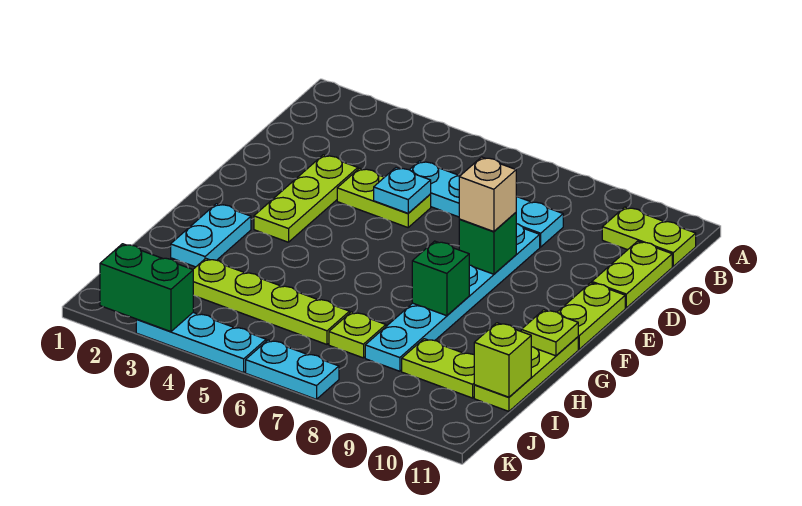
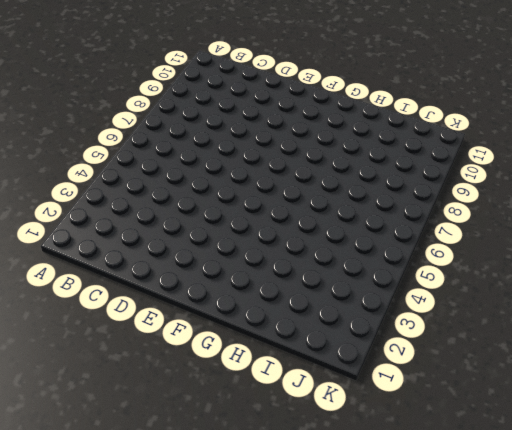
none -> lime plate B10:B11 level 1
none -> cyan plate C5:C8 level 1
none -> lime plate C11:D11 level 1

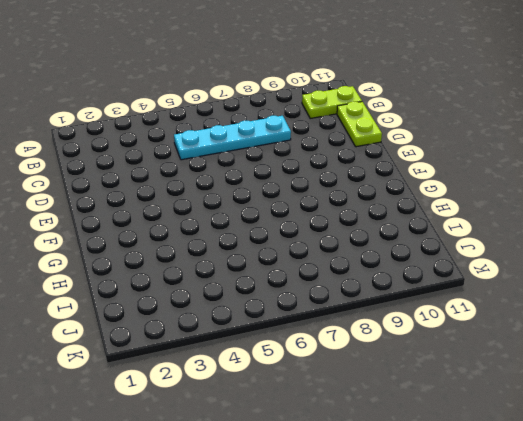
none -> lime plate D3:F3 level 1
none -> lime plate D4:D5 level 1
none -> cyan plate D8:I8 level 1

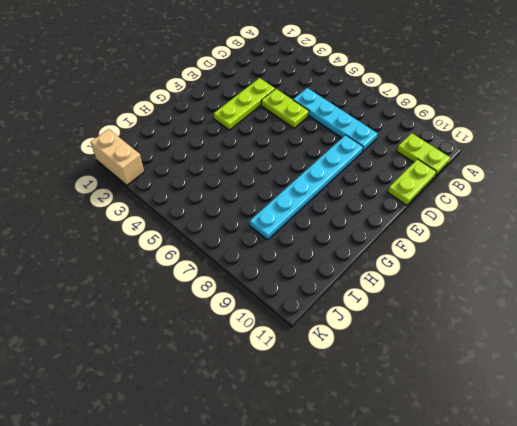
tan brick K1:K2 level 1 -> none
none -> lime plate E11:F11 level 1
none -> cyan plate G2:H2 level 1
none -> lime plate G11:I11 level 1

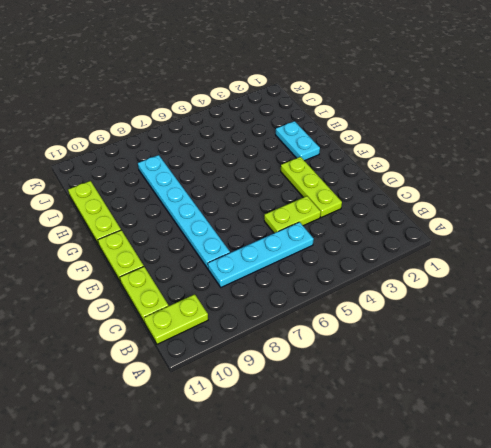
none -> lime plate I3:I6 level 1
none -> lime plate I7 level 1
none -> lime plate I9:I10 level 1

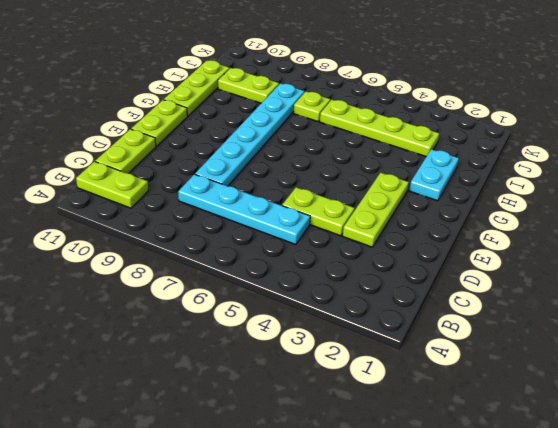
none -> cyan plate K3:K5 level 1
none -> cyan plate K6:K7 level 1
none -> cyan plate D5 level 2

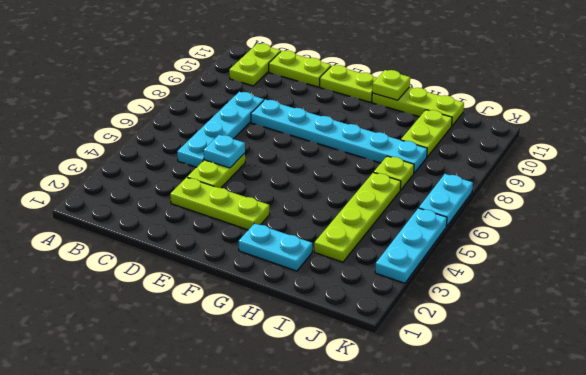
none -> green brick E8 level 2
none -> green brick G8 level 2
none -> lime brick I11 level 2

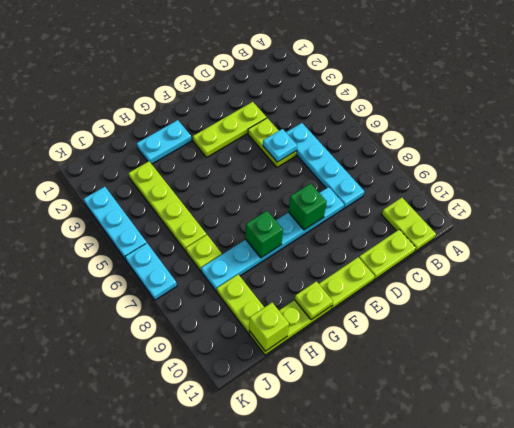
none -> green brick K2:K3 level 2
none -> tan brick E8 level 3

